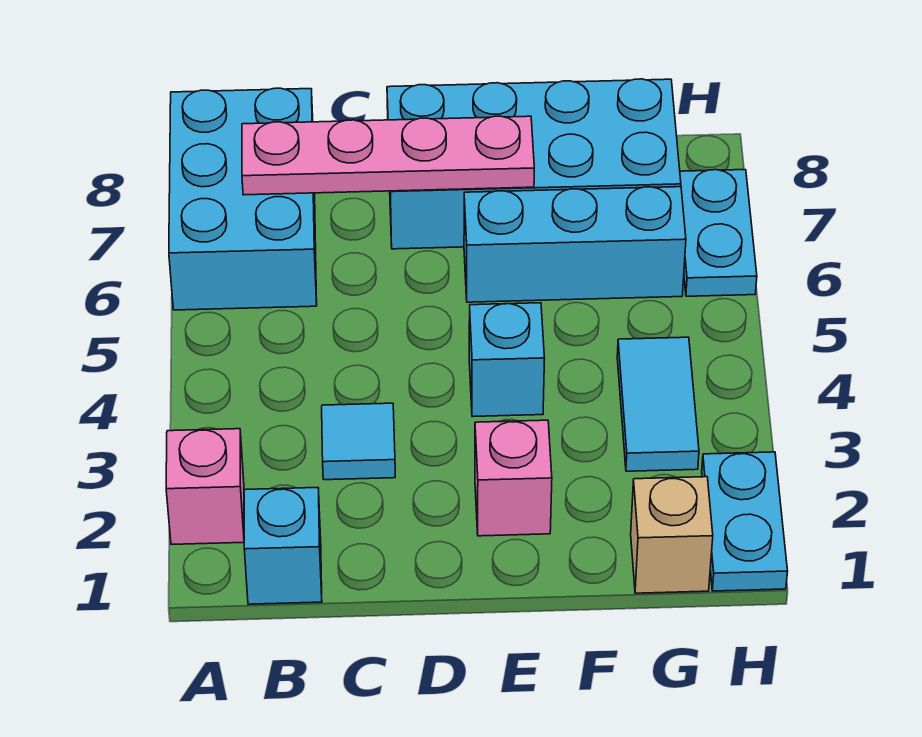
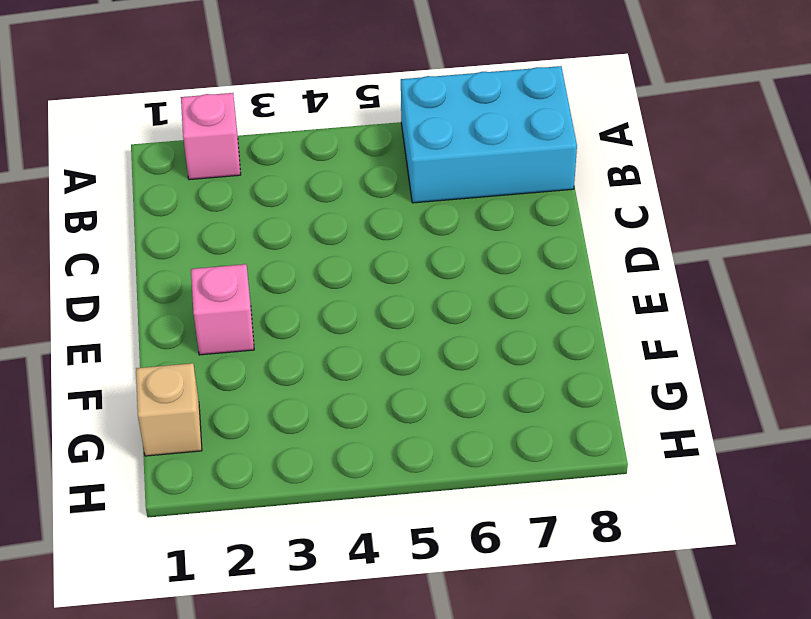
none -> cyan brick B1 level 1
none -> cyan tile C3 level 1
none -> cyan brick D7:G8 level 1

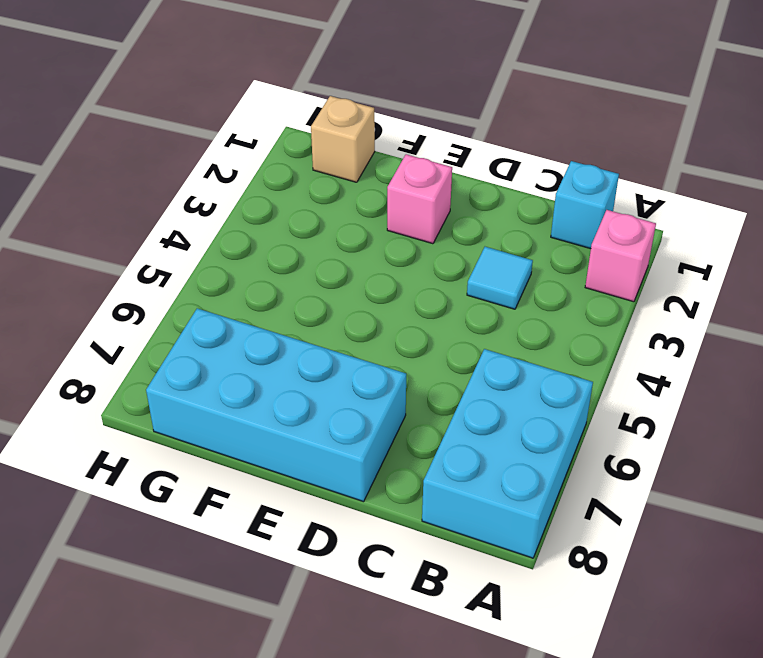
none -> cyan brick E4 level 1
none -> cyan brick E6:G6 level 1
none -> cyan tile G3:G4 level 1

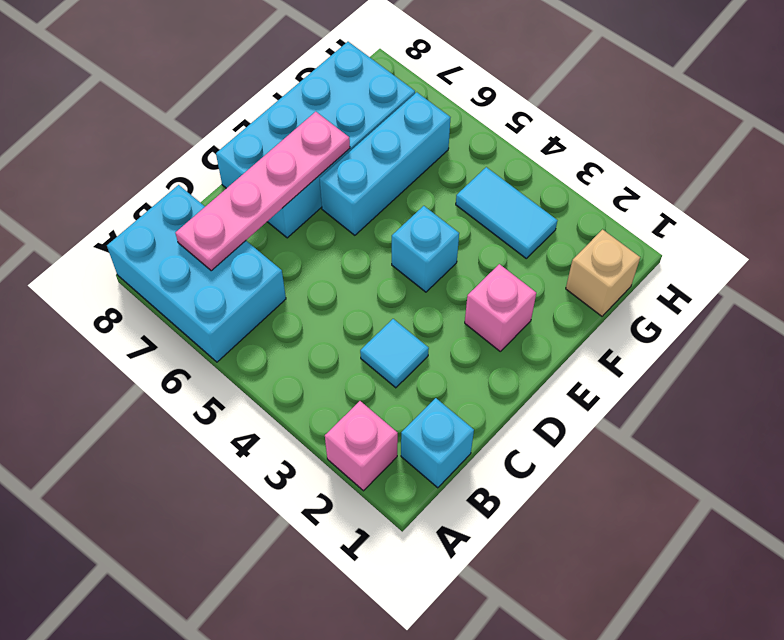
none -> cyan plate H1:H2 level 1
none -> cyan plate H6:H7 level 1

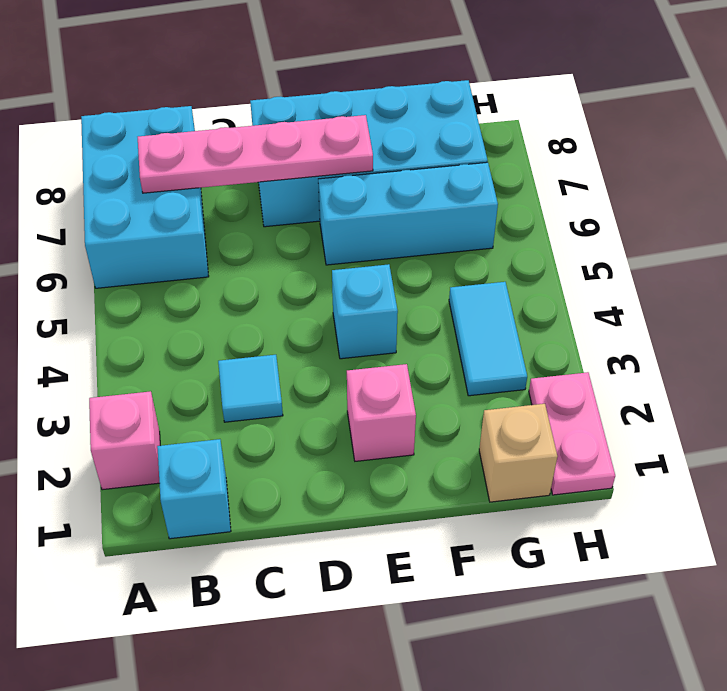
pink plate H1:H2 level 1 -> cyan plate H1:H2 level 1
none -> cyan plate H6:H7 level 1

